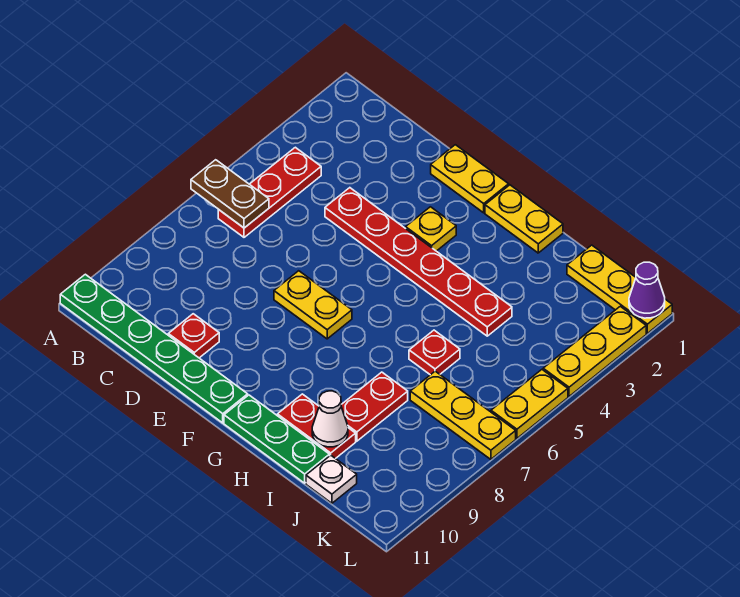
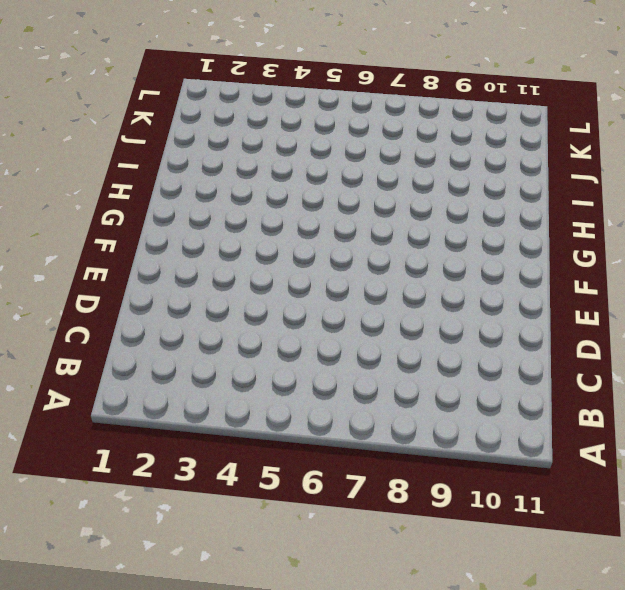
none -> green plate A11:F11 level 1
none -> red plate B4:B6 level 1
none -> red plate D4:I4 level 1

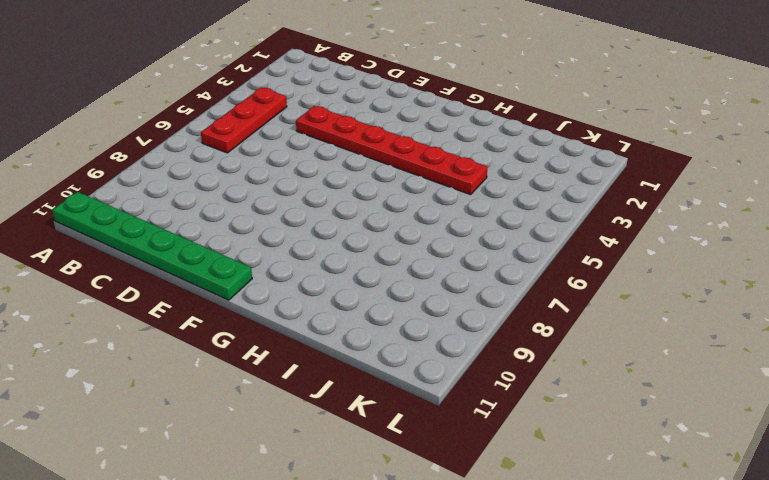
none -> red plate D10 level 1
none -> yellow plate E1:F1 level 1
none -> yellow plate E7:F7 level 1

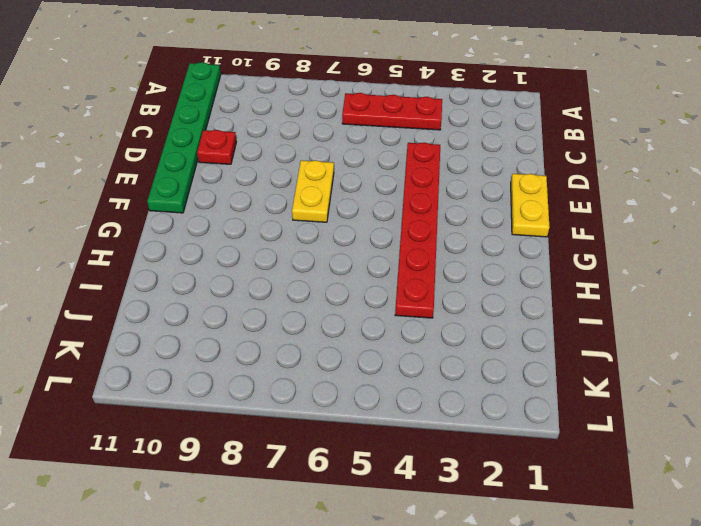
none -> yellow plate F3 level 1
none -> yellow plate G1:H1 level 1
none -> green plate G11:I11 level 1

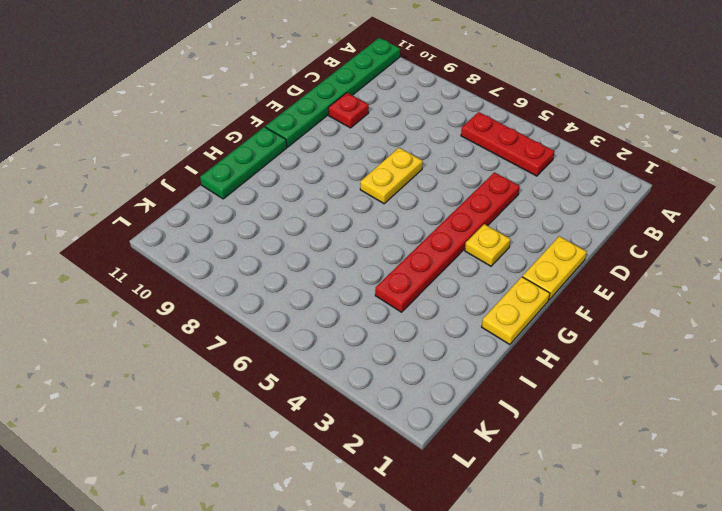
none -> red plate H10:I10 level 1
none -> red plate I6 level 1
none -> red plate I8:I9 level 1

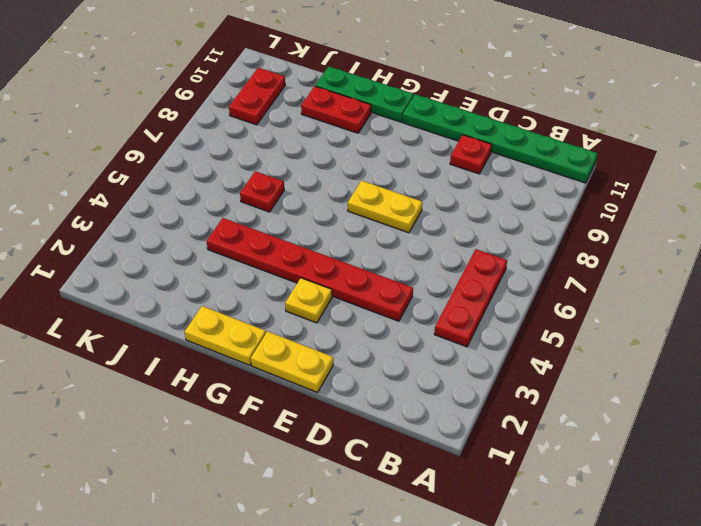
red plate K9:K10 level 1 -> red plate I8:I9 level 1
none -> yellow plate J1:L1 level 1
none -> yellow plate J7:L7 level 1
none -> white plate J11 level 1

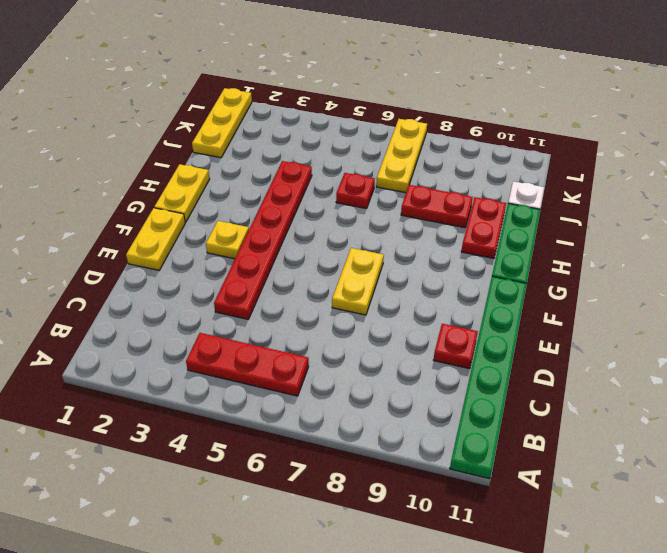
none -> yellow plate L2:L4 level 1
none -> yellow plate L5:L6 level 1
none -> brown plate A6:B6 level 2

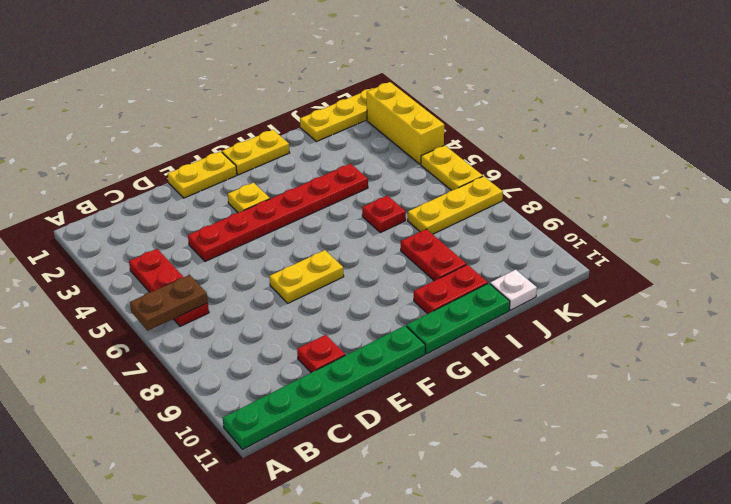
yellow brick L2:L4 level 1 -> yellow plate L2:L4 level 1
none -> white cone I10 level 2
none -> purple cone L1 level 2

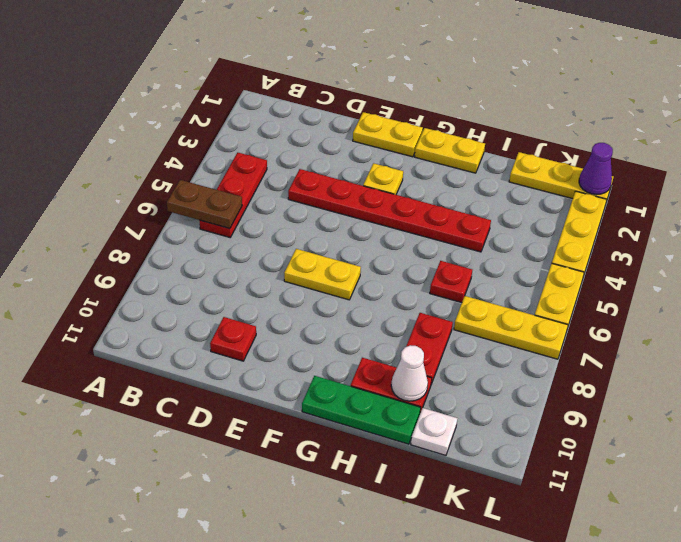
none -> green plate A11:F11 level 1

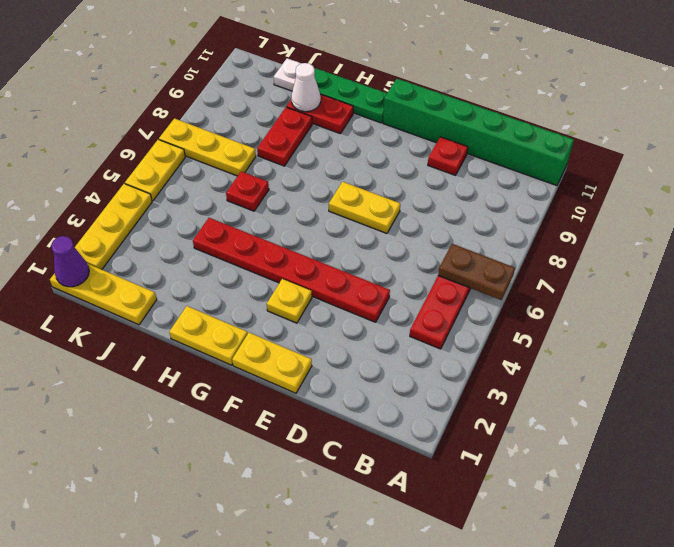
green brick A11:F11 level 1 -> green plate A11:F11 level 1

